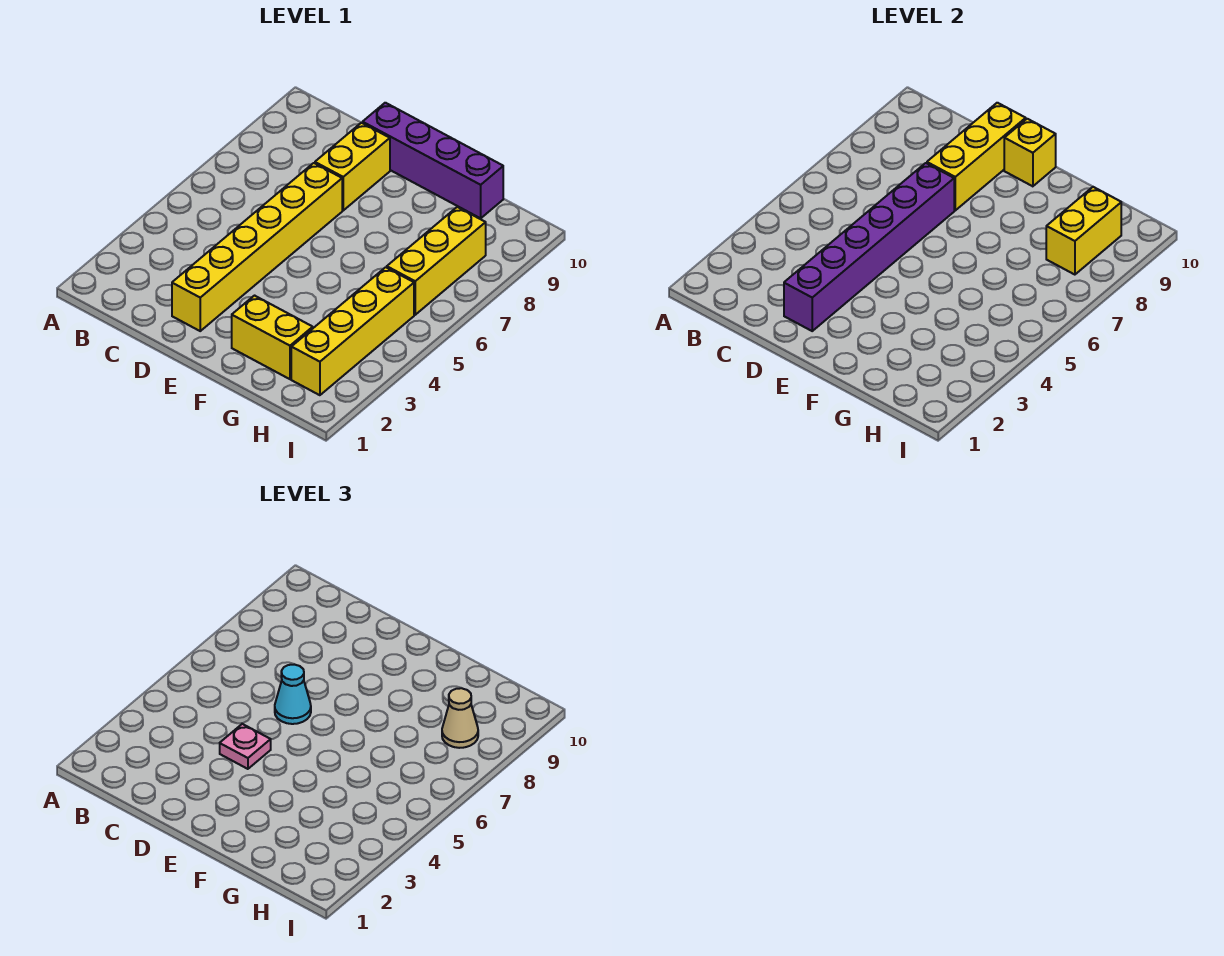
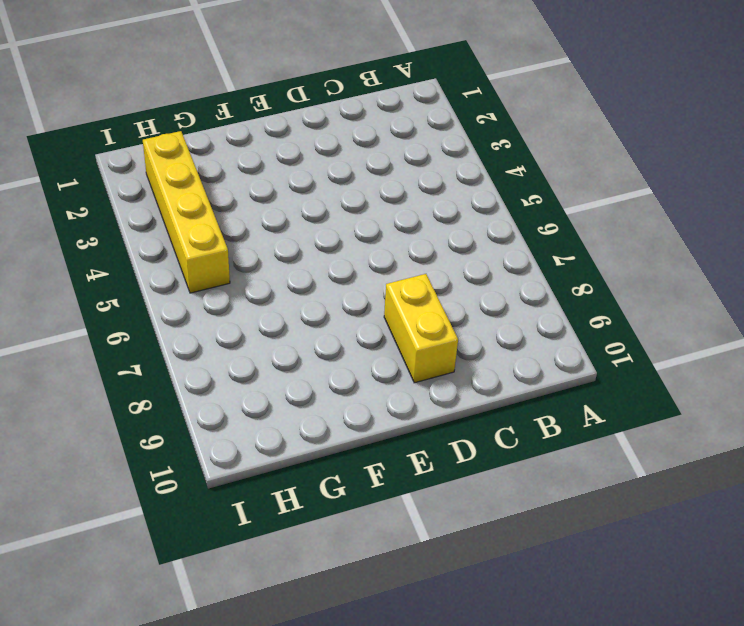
none -> yellow brick D2:D7 level 1
none -> purple brick D10:G10 level 1
none -> yellow brick F2:G2 level 1

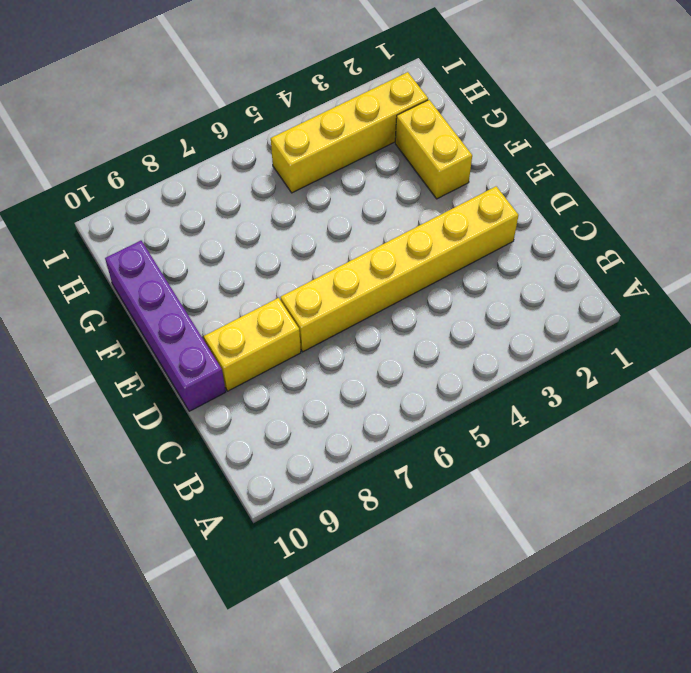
none -> yellow brick H6:H8 level 1
none -> purple brick D2:D7 level 2
none -> yellow brick D8:D10 level 2

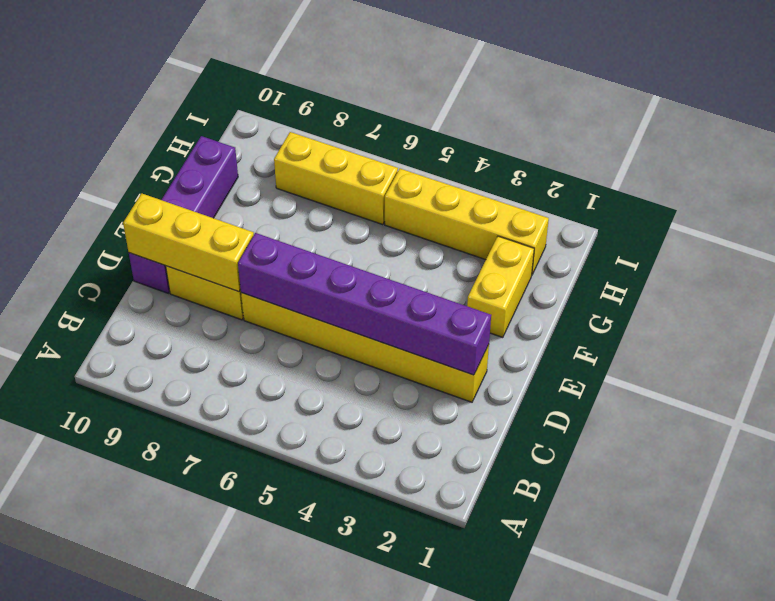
none -> yellow brick E10 level 2
none -> yellow brick H8:H9 level 2
none -> pink plate D4 level 3

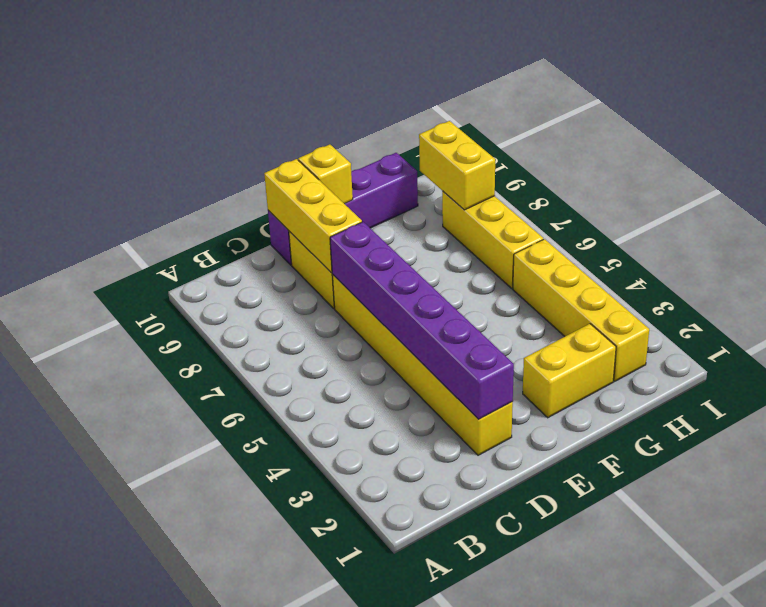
none -> pink plate D4 level 3
none -> cyan cone D6 level 3
none -> tan cone H8 level 3

